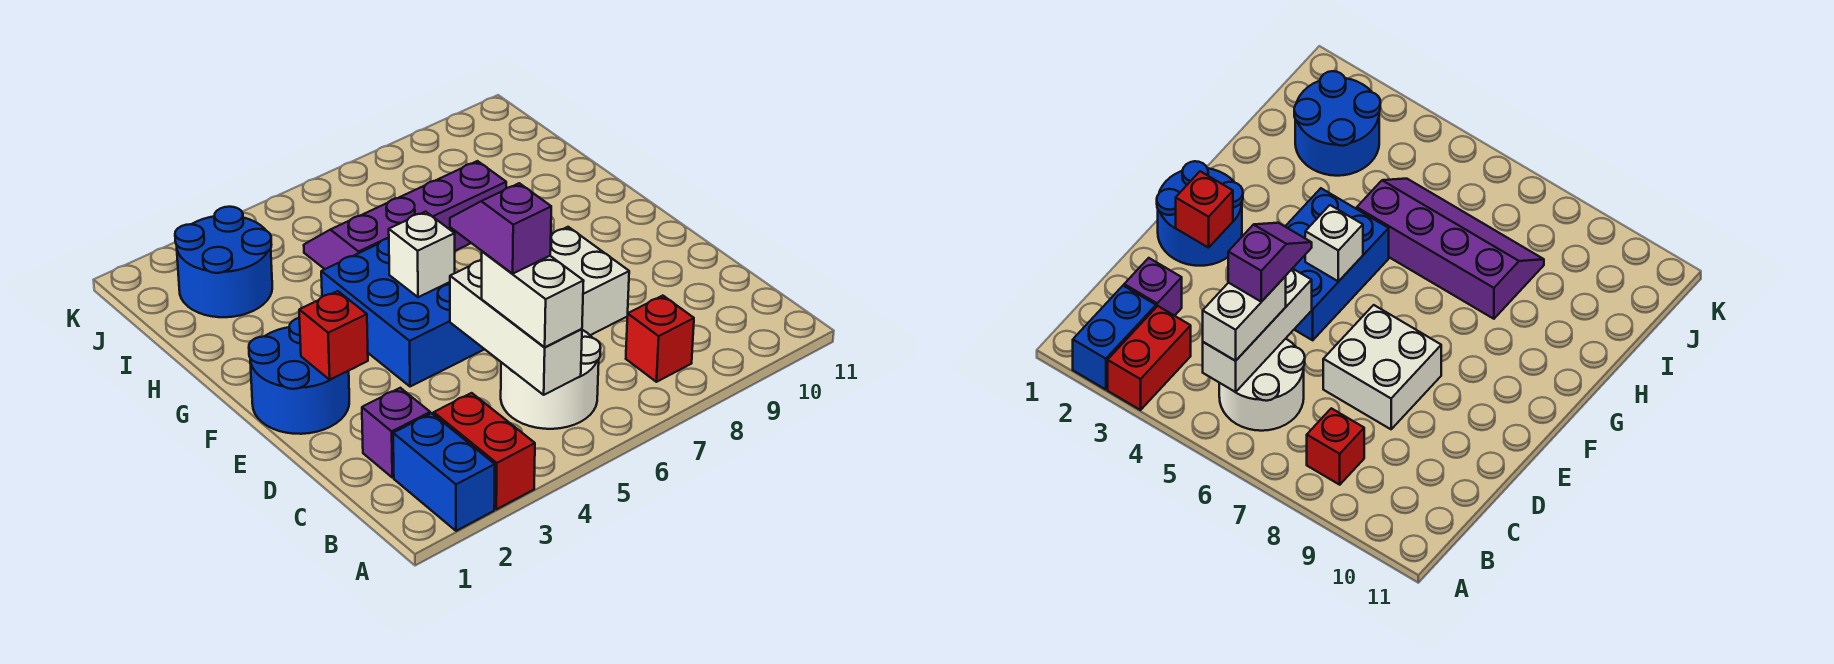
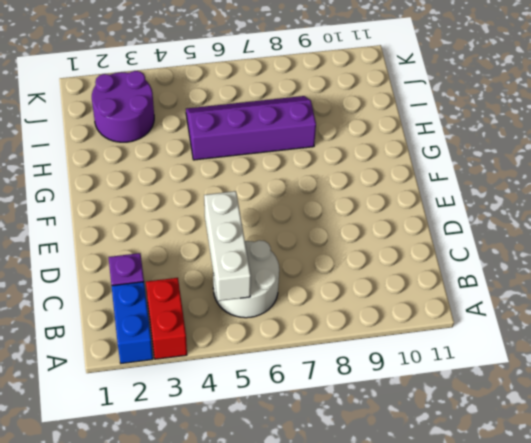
purple round brick I2:J3 level 1 -> blue round brick I2:J3 level 1
none -> red brick B8 level 1
none -> white brick D7:E8 level 1
none -> blue round brick E1:F2 level 1

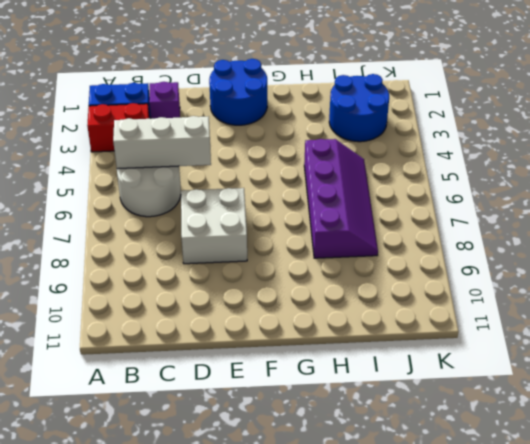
none -> red brick B8 level 1
none -> blue brick E4:G5 level 1
none -> red brick E2 level 2

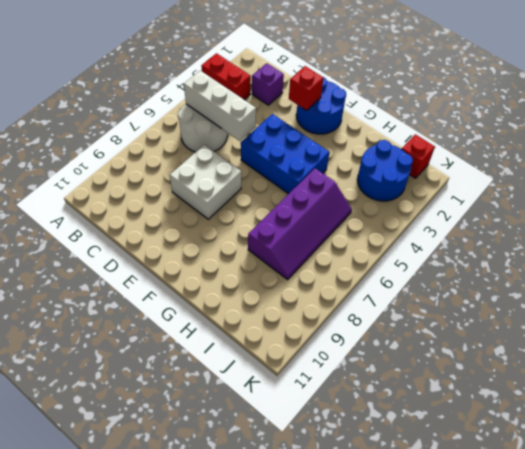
red brick J1 level 1 -> red brick B8 level 1
none -> blue brick A2:B2 level 1
none -> white brick F5 level 2
none -> white brick B5:C5 level 3

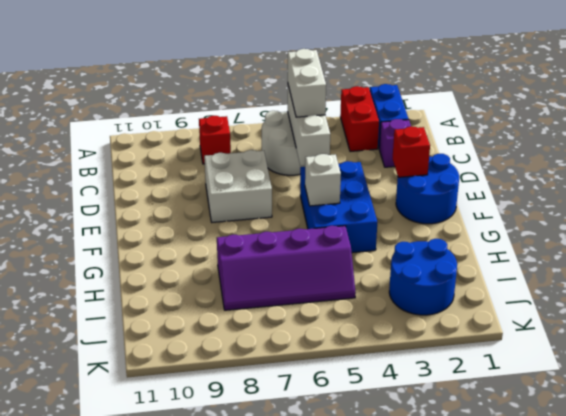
none -> purple slope C5:D5 level 4 top C

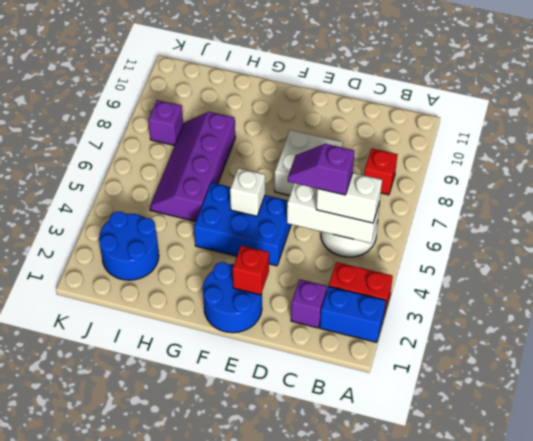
purple brick J8 level 1 -> none

